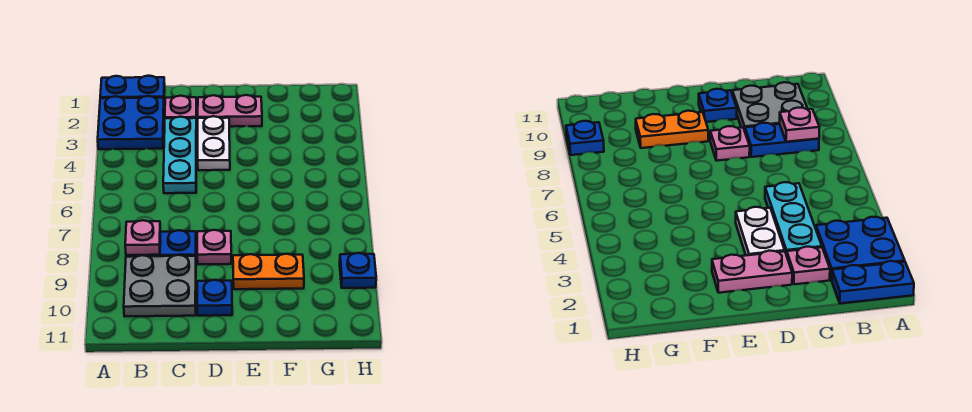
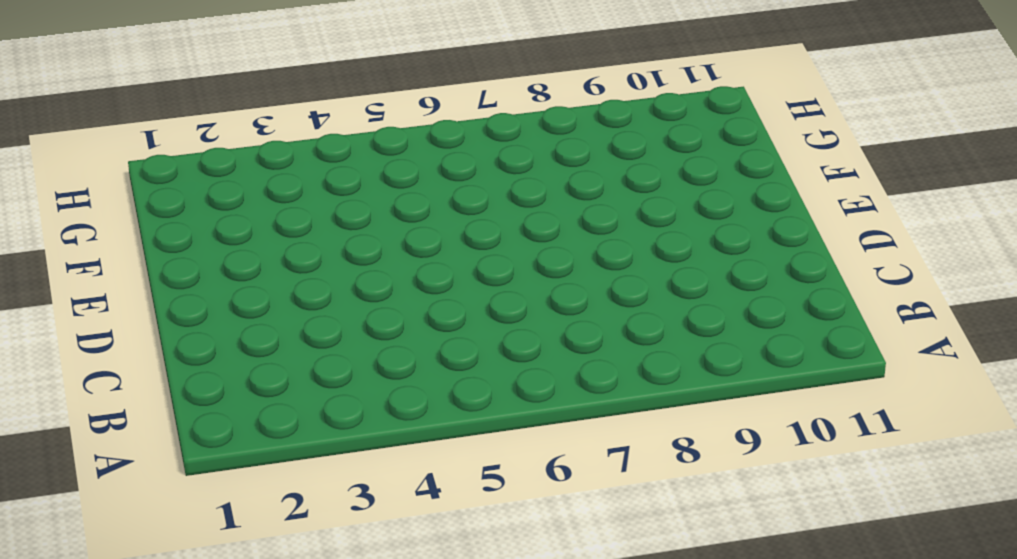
none -> blue plate A1:B1 level 1
none -> blue plate A2:B3 level 1
none -> blue plate B8:C8 level 1

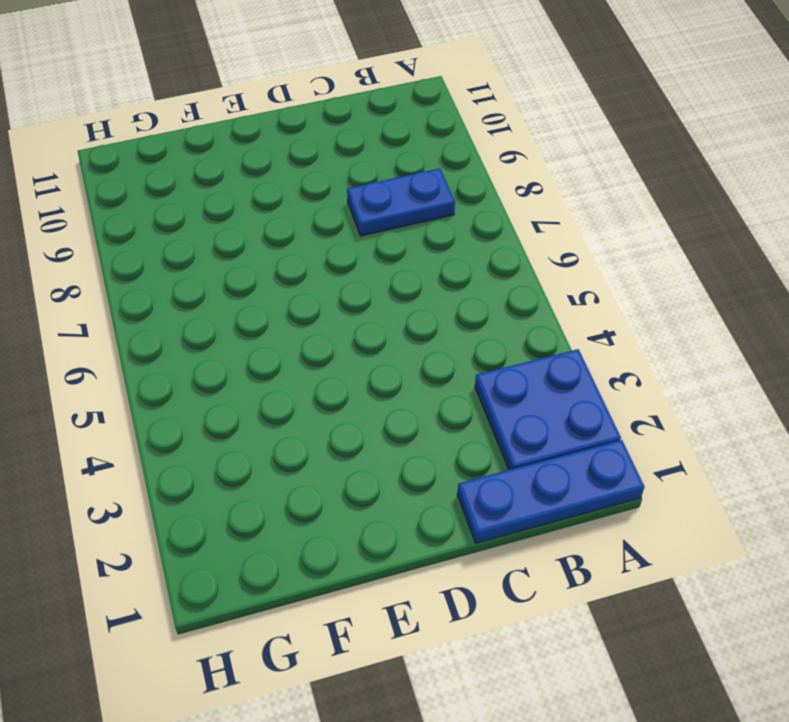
blue plate A1:C1 level 1 -> blue plate A1:B1 level 1
none -> grey plate B9:C10 level 1
none -> pink plate C2 level 1
none -> cyan plate C3:C5 level 1

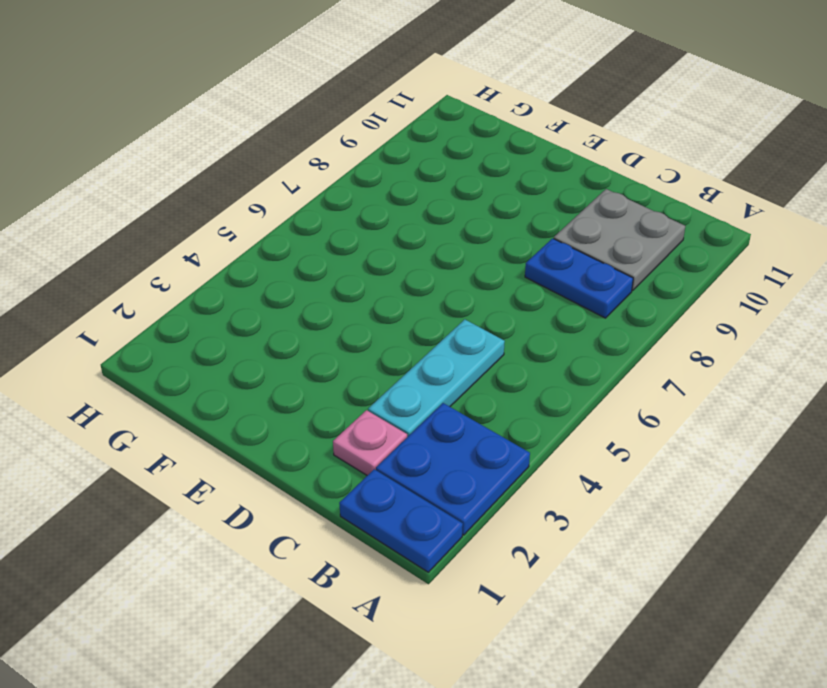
none -> pink plate D2:E2 level 1
none -> white plate D3:D4 level 1
none -> pink plate D8 level 1

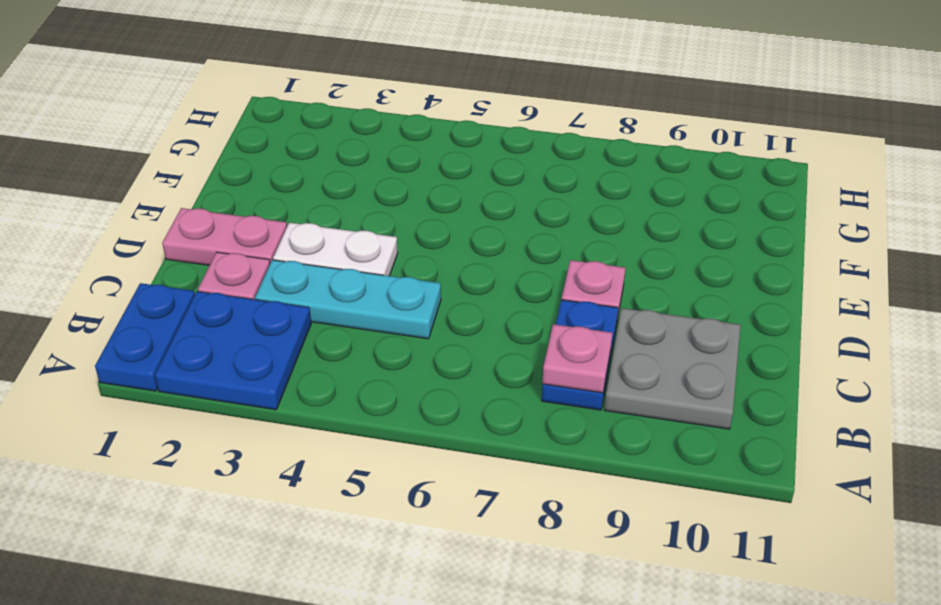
pink plate D1:D2 level 1 -> pink plate D2:E2 level 1
none -> blue plate D10 level 1
none -> orange plate E9:F9 level 1
none -> blue plate H9 level 1

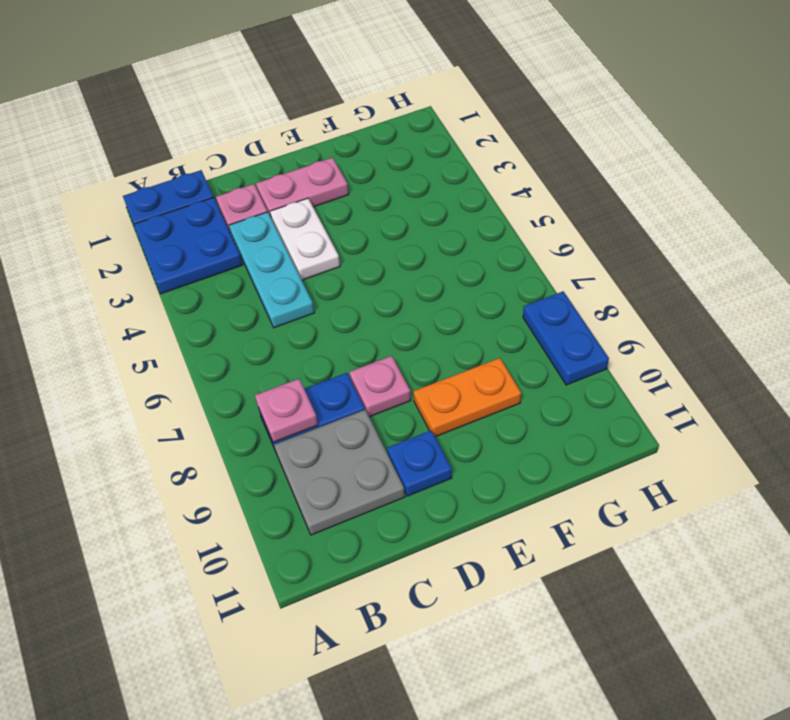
blue plate H8:H9 level 1 -> blue plate H9 level 1

